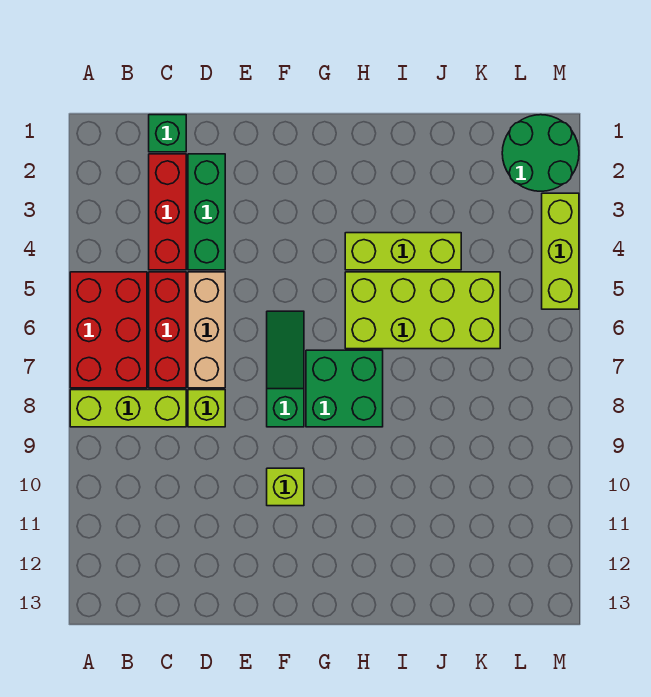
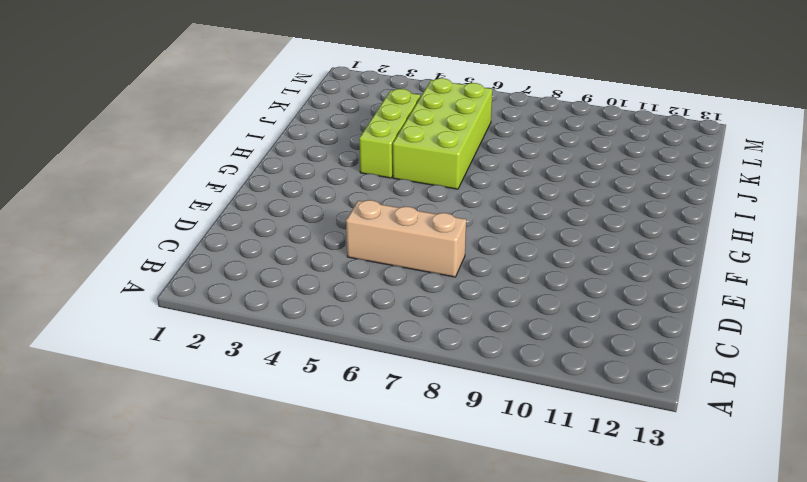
none -> red brick A5:B7 level 1
none -> lime brick A8:C8 level 1
none -> green brick C1 level 1

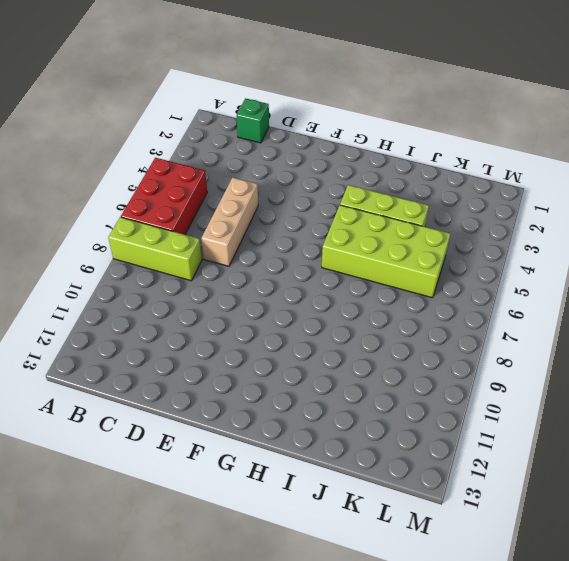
none -> red brick C2:C4 level 1
none -> red brick C5:C7 level 1
none -> green brick D2:D4 level 1

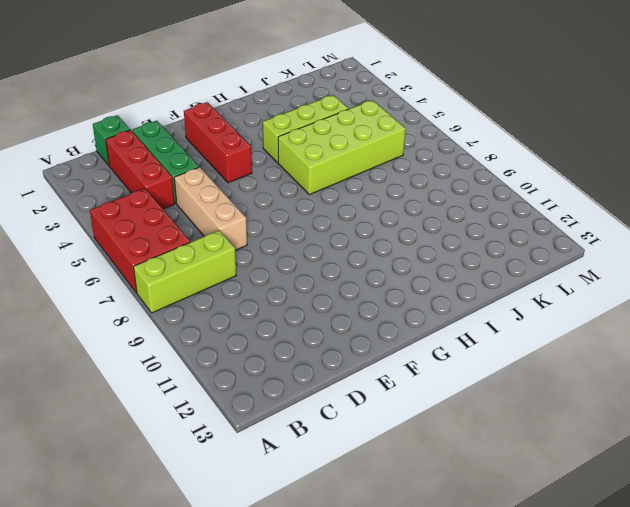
red brick F2:F4 level 1 -> red brick C5:C7 level 1
none -> lime brick D8 level 1
none -> green slope F6:F8 level 1 top 8
none -> lime brick F10 level 1

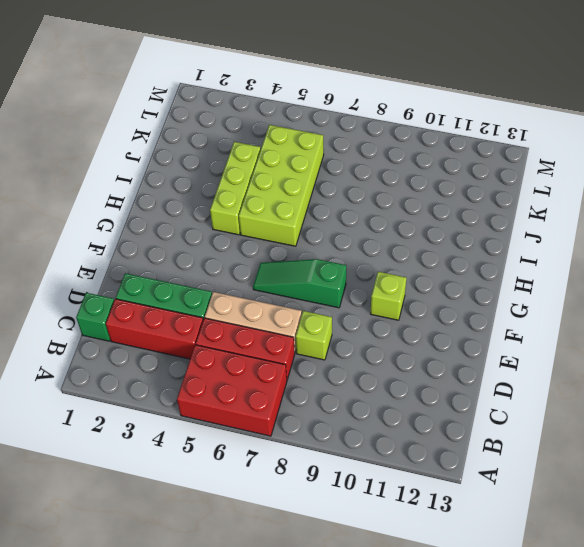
none -> lime brick A8:C8 level 1
none -> green brick G7:H8 level 1
none -> green round brick L1:M2 level 1

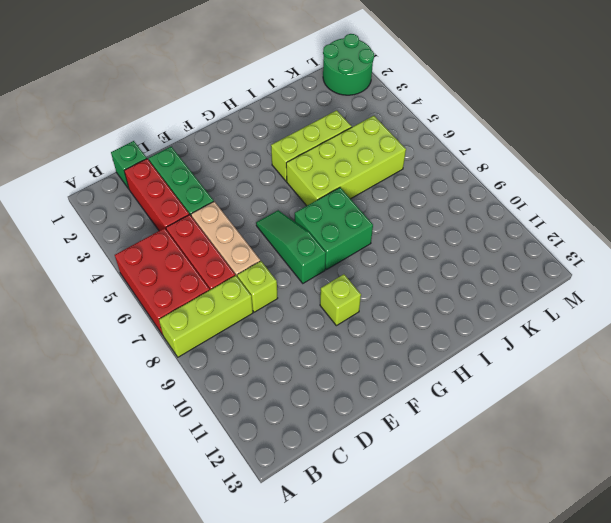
none -> lime brick M3:M5 level 1

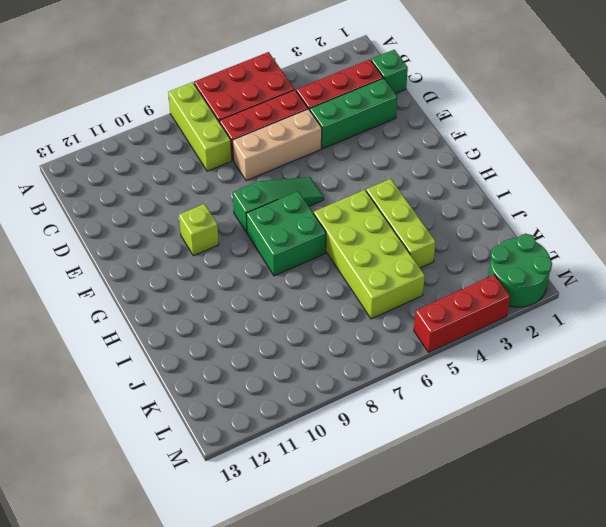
red brick M3:M5 level 1 -> lime brick M3:M5 level 1
none -> lime brick D8 level 1

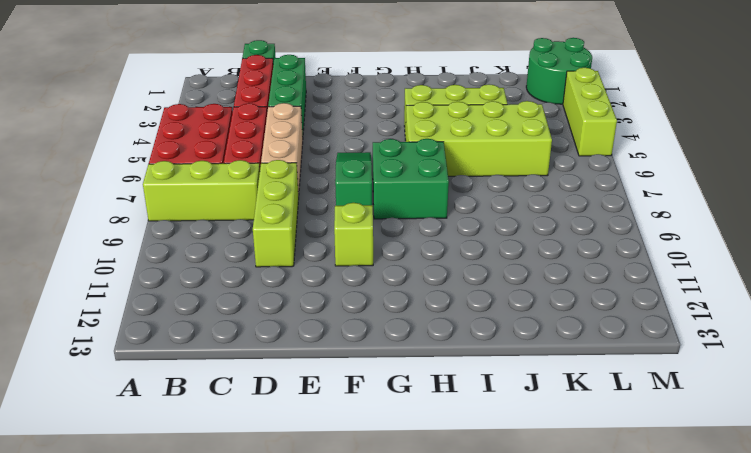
lime brick D8:D10 level 1 -> lime brick D8 level 1

